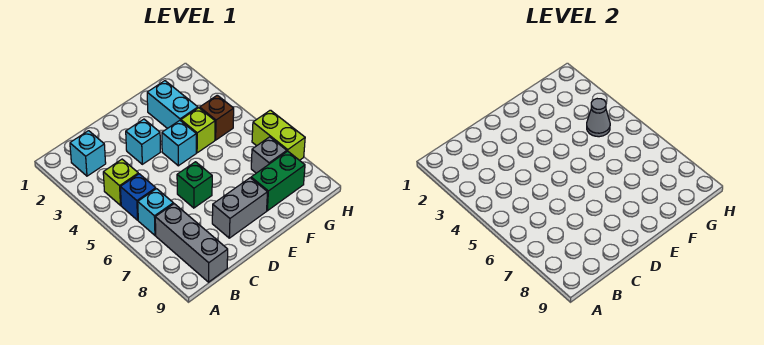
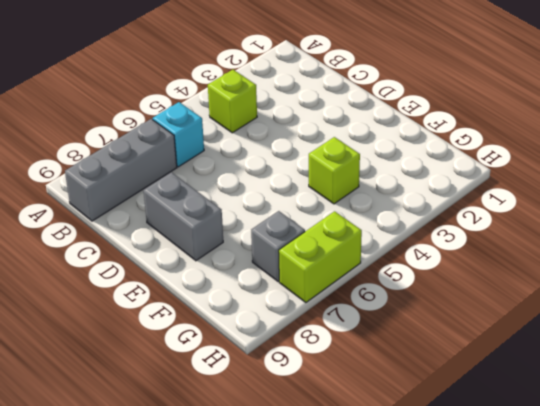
none -> cyan brick B2 level 1
none -> blue brick B5 level 1
none -> cyan brick D3 level 1

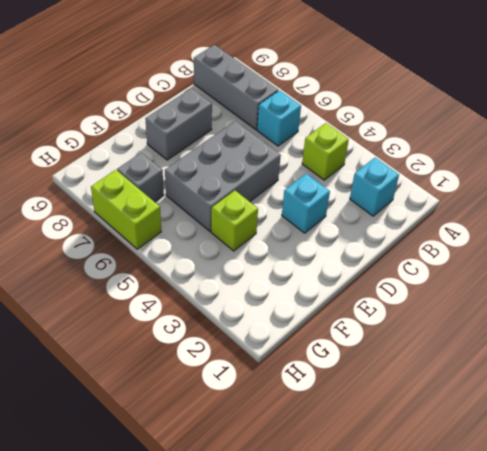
grey brick D5:F6 level 1 -> green brick D6 level 1
none -> blue brick B5 level 1
none -> cyan brick E4 level 1
none -> cyan brick F2:F3 level 1

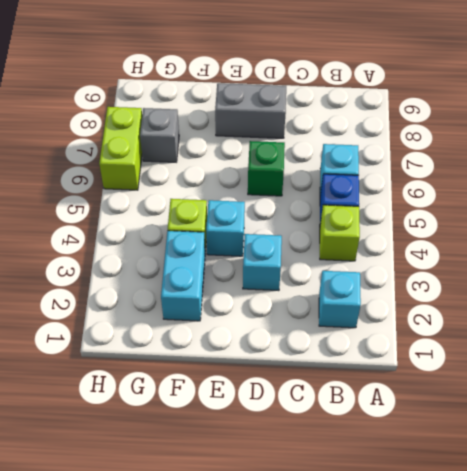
none -> grey brick B7:B9 level 1
none -> green brick F8:G8 level 1
none -> brown brick G4 level 1

